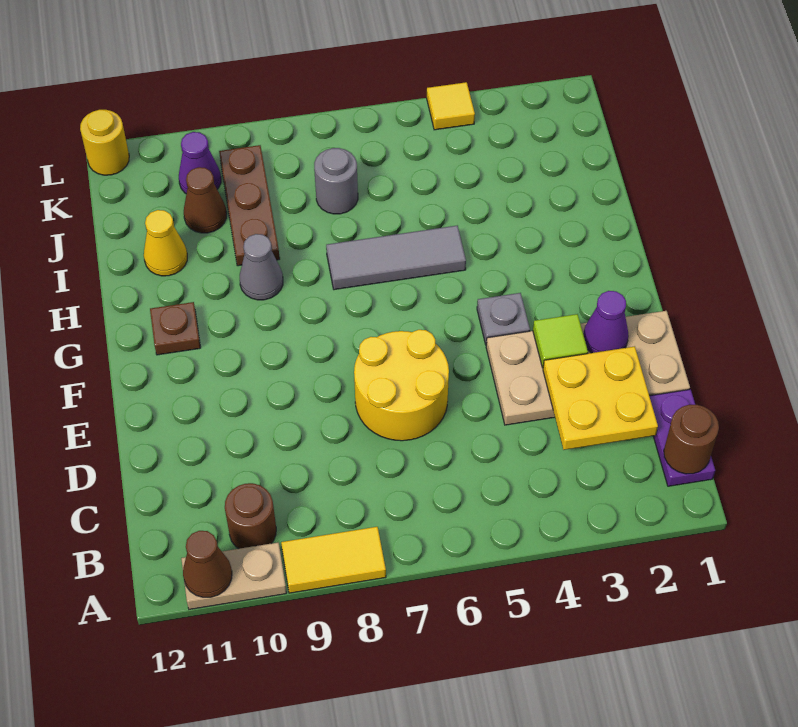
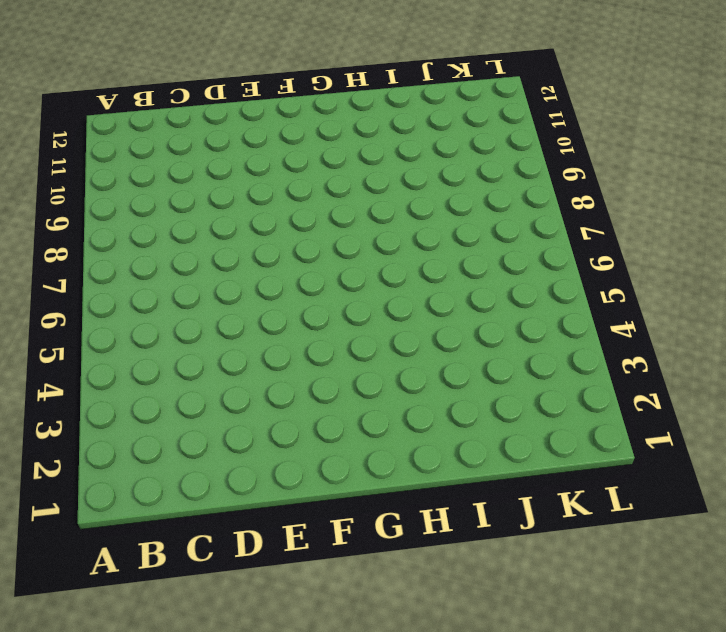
none -> yellow tile A8:A9 level 1
none -> tan plate A10:A11 level 1
none -> purple plate B1:C1 level 1

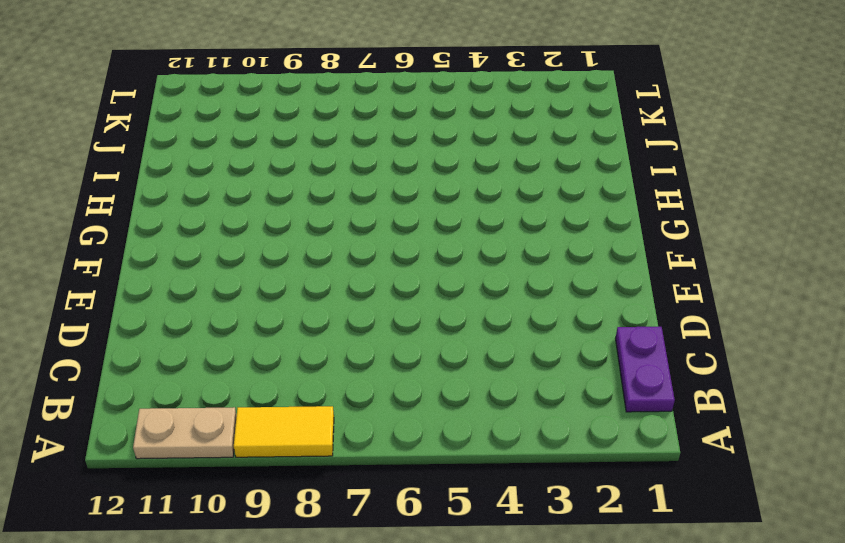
none -> brown round brick B10 level 1
none -> tan plate D1:E4 level 1
none -> yellow round brick D6:E7 level 1

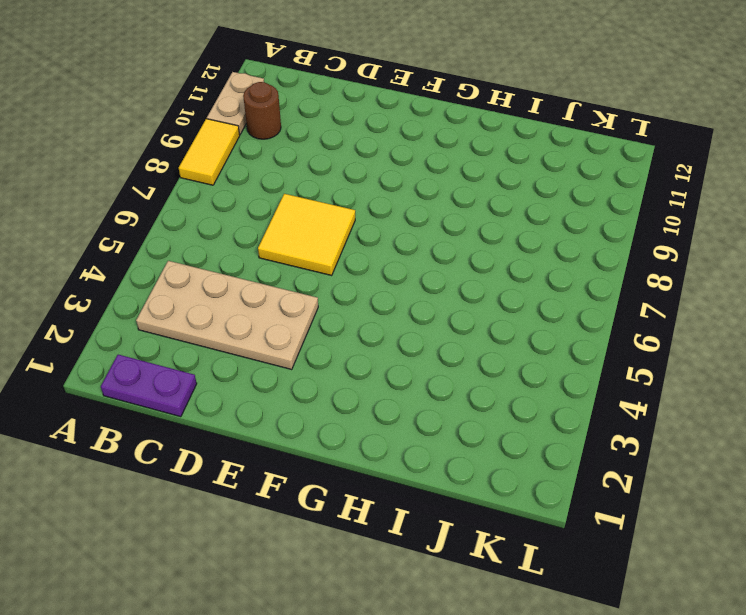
tan plate B3:E4 level 1 -> tan plate D1:E4 level 1
yellow tile D6:E7 level 1 -> yellow round brick D6:E7 level 1
none -> grey plate F4 level 1
none -> brown plate G11 level 1
none -> grey tile H5:H7 level 1

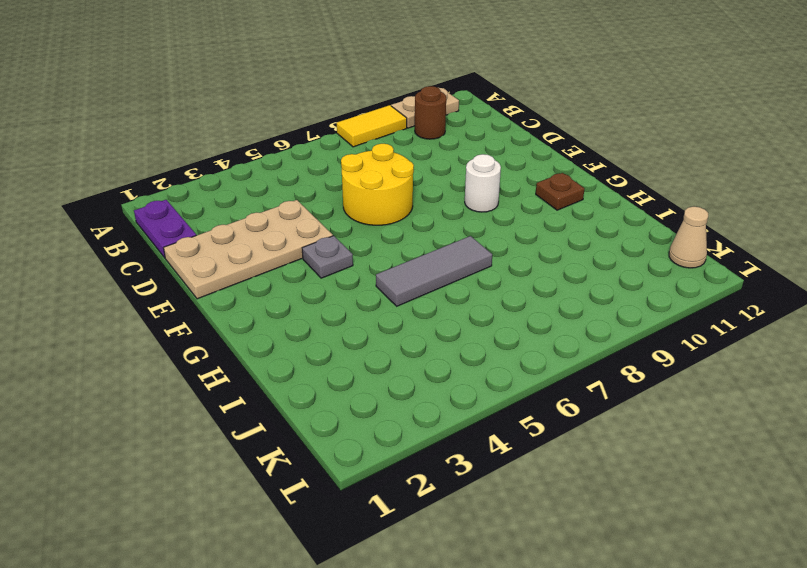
white round brick F9 level 1 -> none
tan cone K12 level 1 -> none
none -> grey cone H9 level 1
none -> brown plate I9:K9 level 1
none -> yellow cone I11 level 1

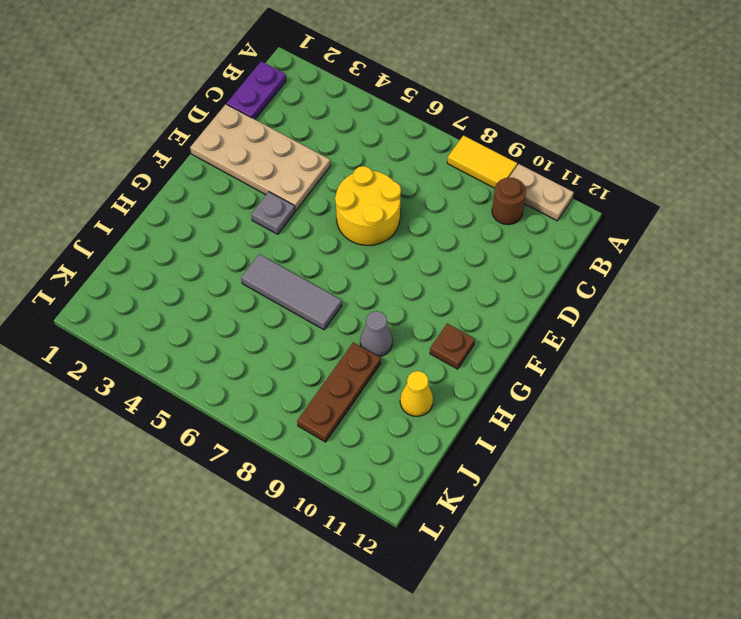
none -> grey round brick J7 level 1
none -> brown cone J10 level 1
none -> purple cone K10 level 1

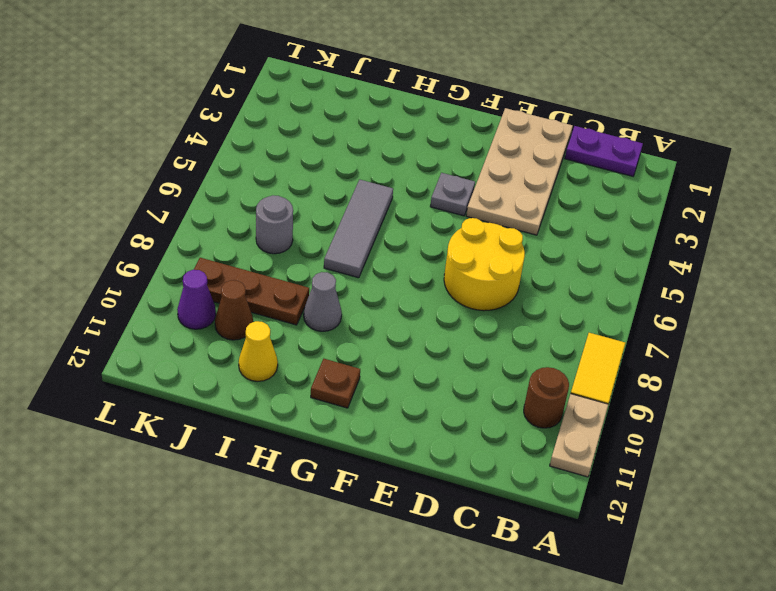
none -> yellow tile L4 level 1
none -> yellow round brick L12 level 1
none -> brown cone A11 level 2

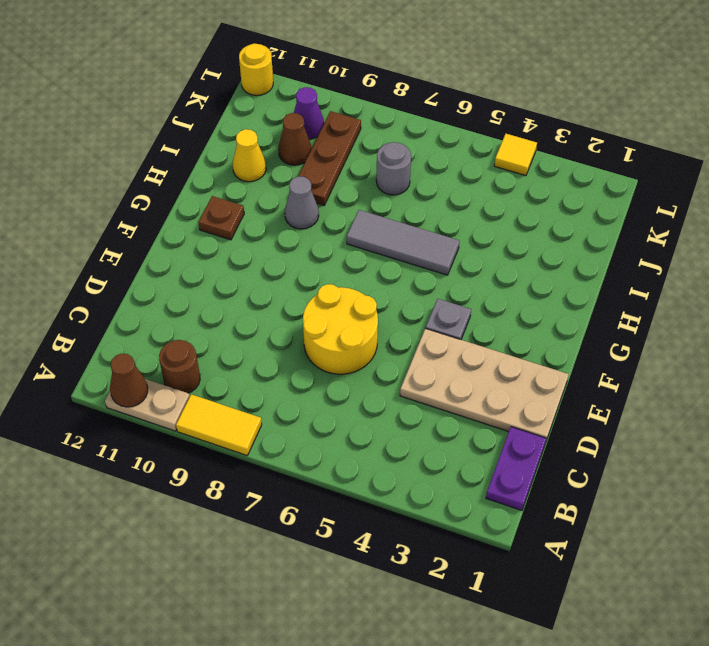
none -> brown round brick B1 level 2
none -> yellow plate C2:D3 level 2
none -> purple cone E2 level 2

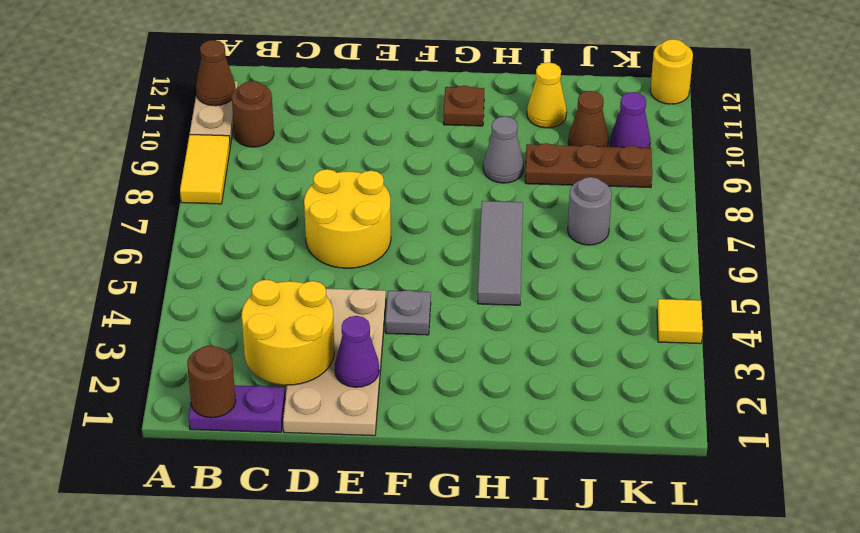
yellow round brick C2:D3 level 2 -> yellow plate C2:D3 level 2
none -> lime tile E3 level 2

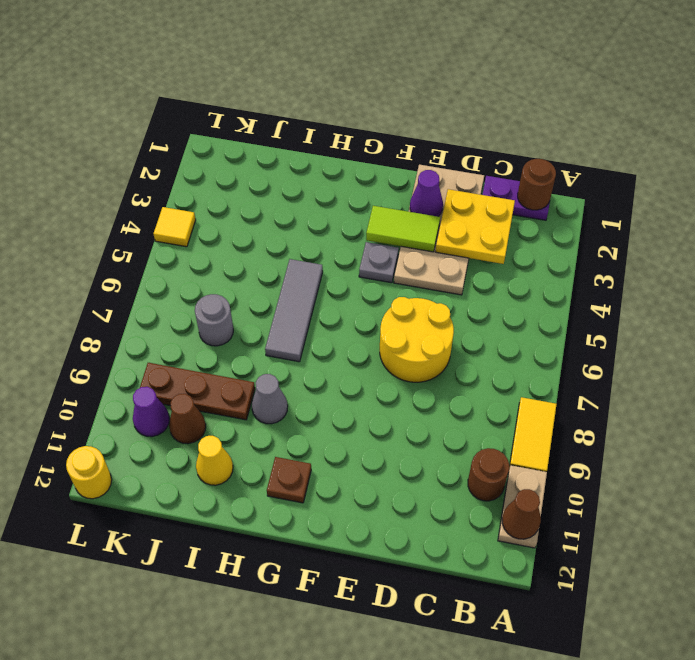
lime tile E3:F3 level 2 -> lime tile E3 level 2

